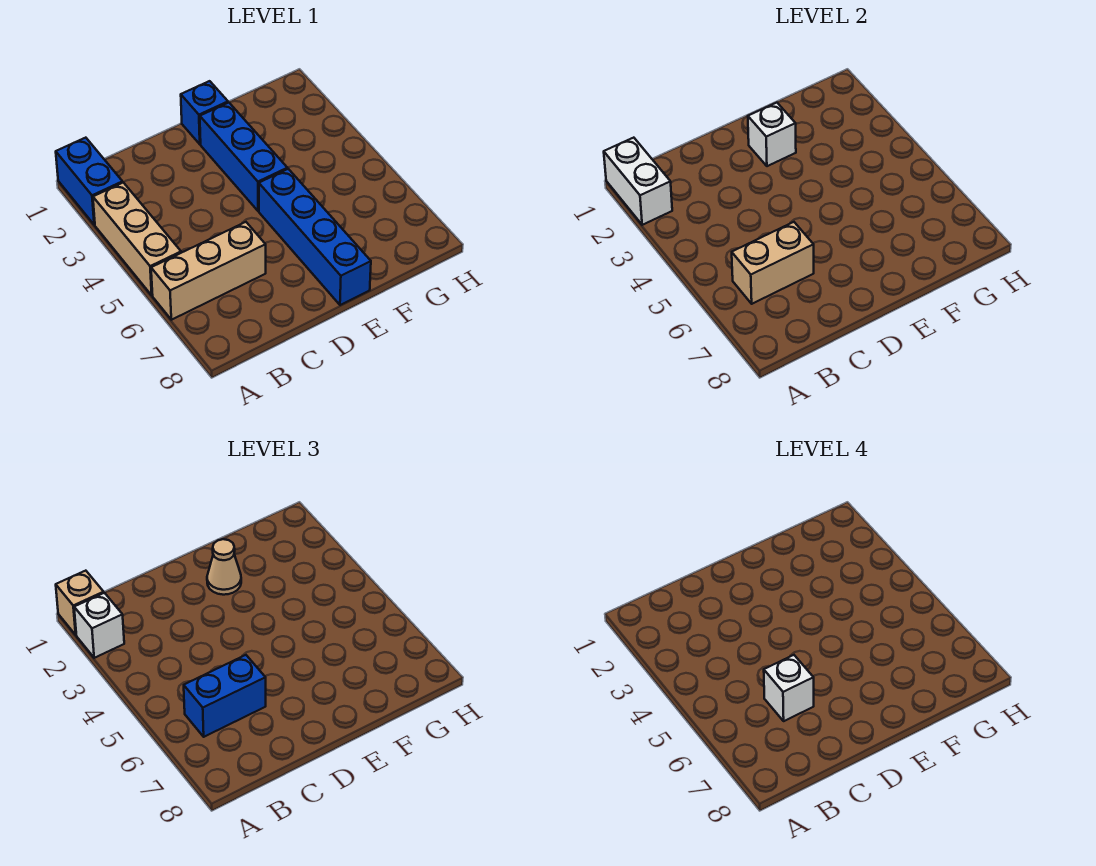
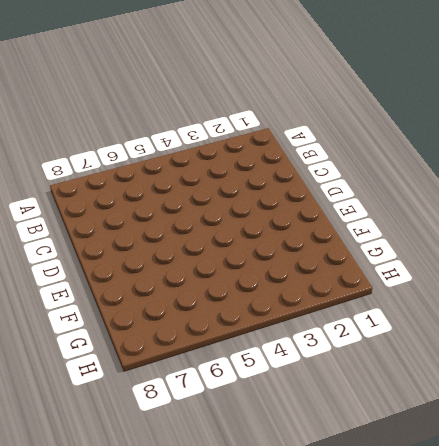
none -> blue brick A1:A2 level 1
none -> tan brick A3:A5 level 1
none -> tan brick A6:C6 level 1

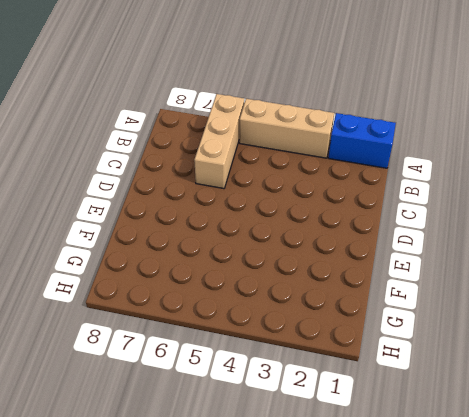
none -> blue brick E1 level 1
none -> blue brick E2:E4 level 1
none -> blue brick E5:E8 level 1

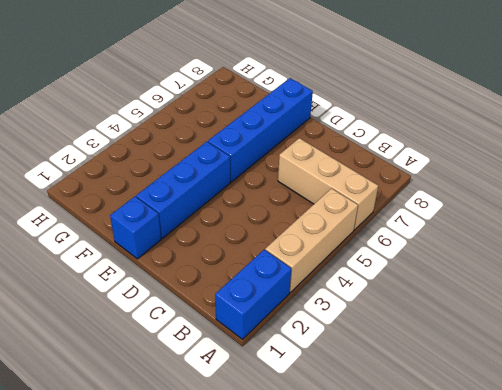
none -> white brick A1:A2 level 2
none -> tan brick B6:C6 level 2
none -> white brick E2 level 2

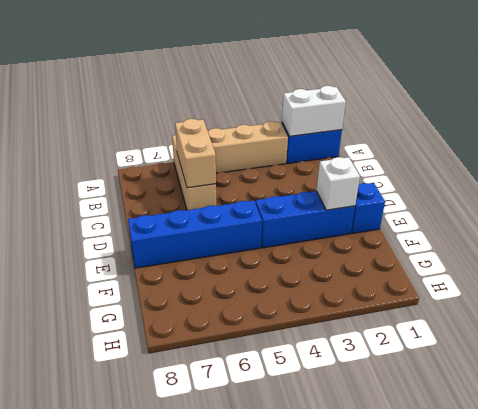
none -> tan brick A1 level 3
none -> white brick A2 level 3
none -> blue brick B6:C6 level 3

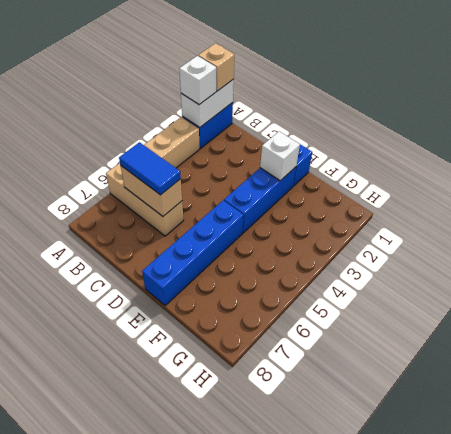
blue tile B6:C6 level 3 -> blue brick B6:C6 level 3
none -> tan cone E2 level 3
none -> white brick C6 level 4

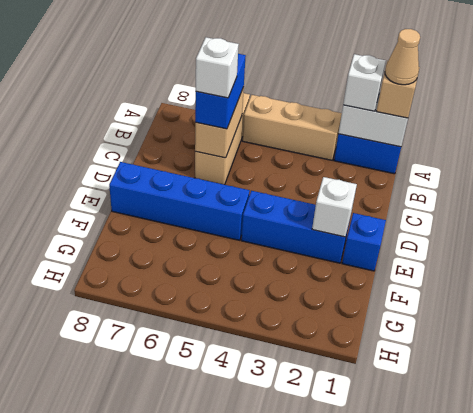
tan cone A1 level 4 -> tan cone E2 level 3

